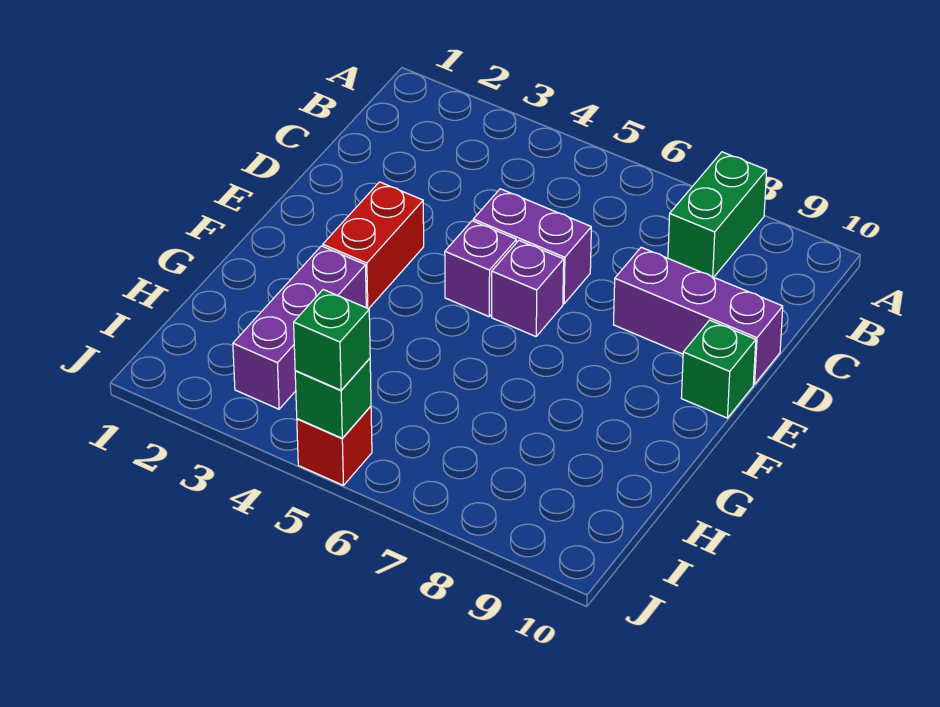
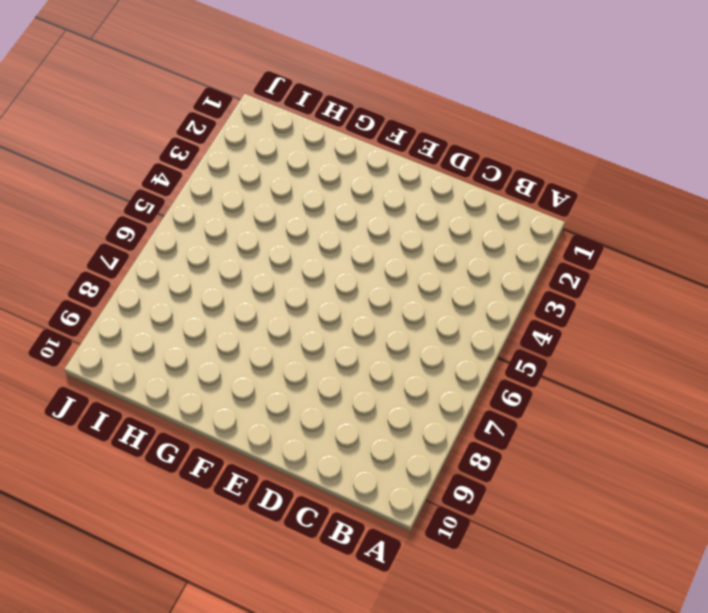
none -> green brick A8:B8 level 1
none -> purple brick D5:D6 level 1

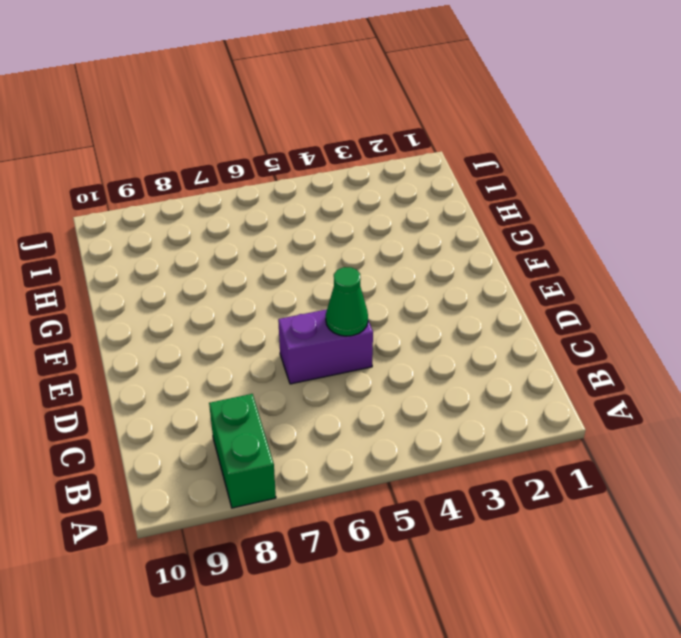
green cone D5 level 2 -> none
none -> purple brick D8:D10 level 1
none -> red brick E3:F3 level 1

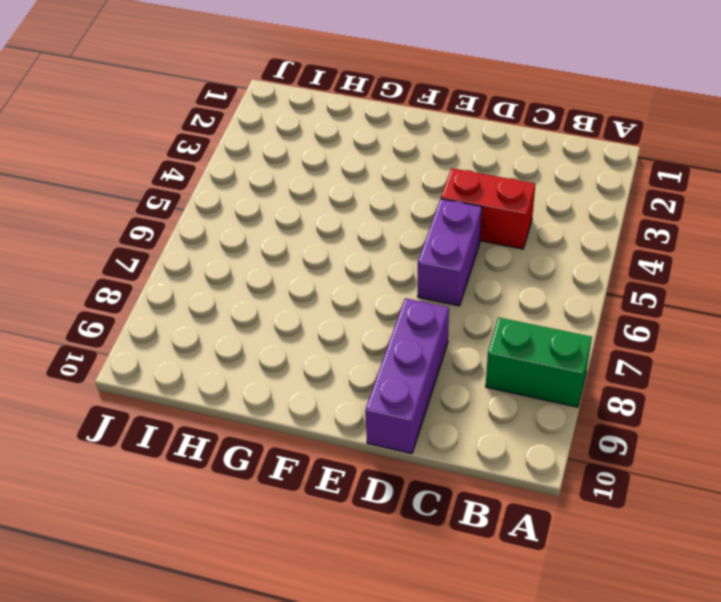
red brick C4:D4 level 1 -> red brick E3:F3 level 1
none -> purple brick E5 level 1
none -> purple brick E6 level 1

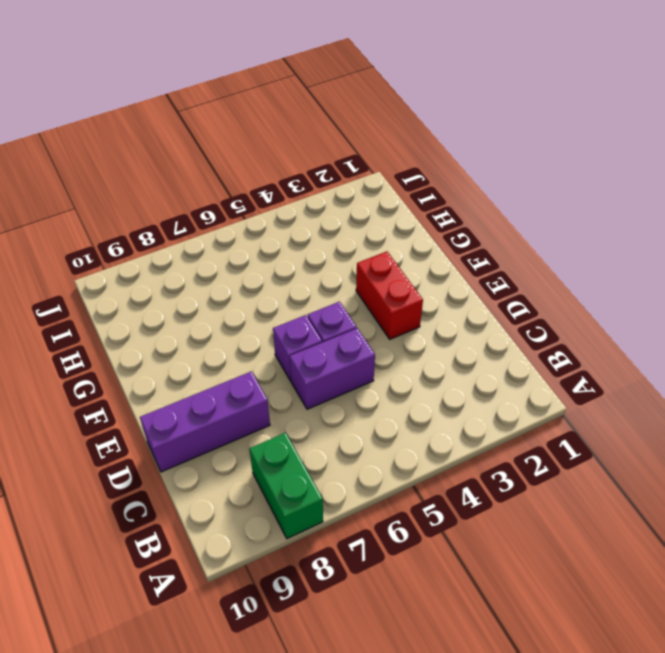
none -> green brick E10 level 1
none -> purple brick G3:I3 level 1

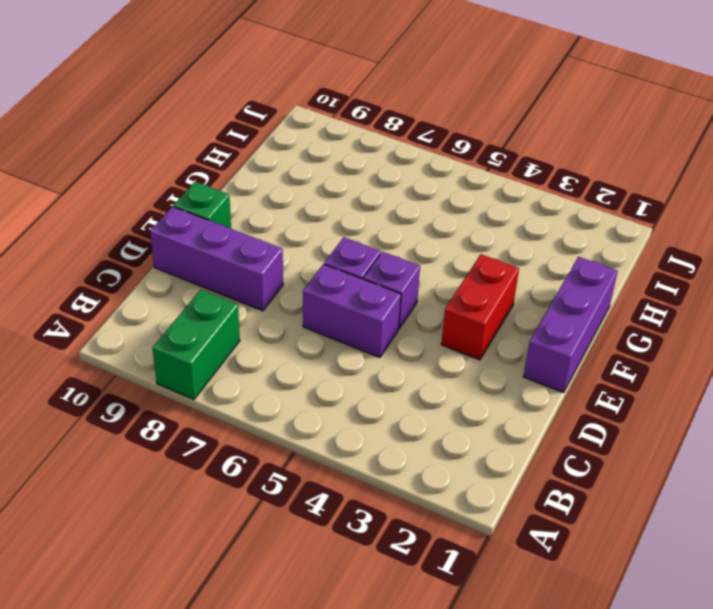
purple brick E1:G1 level 1 -> purple brick G3:I3 level 1
none -> red brick J5 level 1
none -> green brick J5 level 2

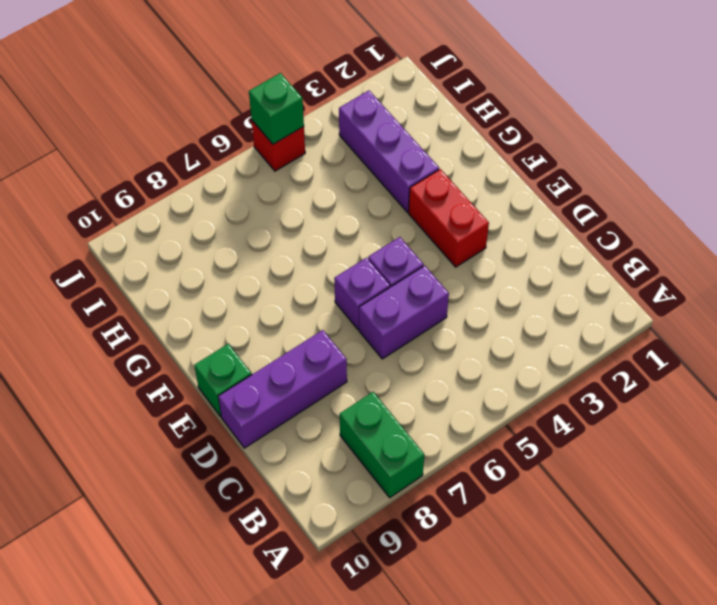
none -> green brick J5 level 3

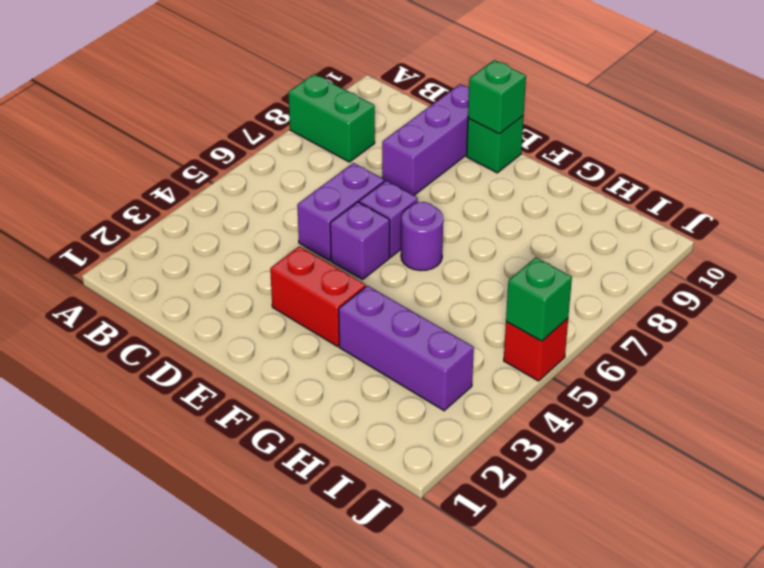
green brick E10 level 2 -> green brick J5 level 3
purple round brick F6 level 1 -> none

